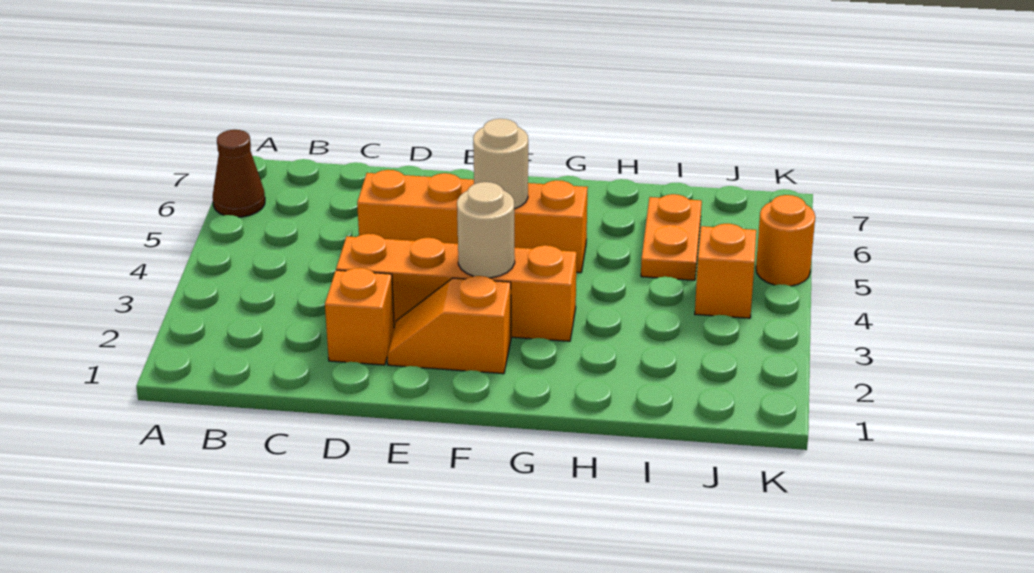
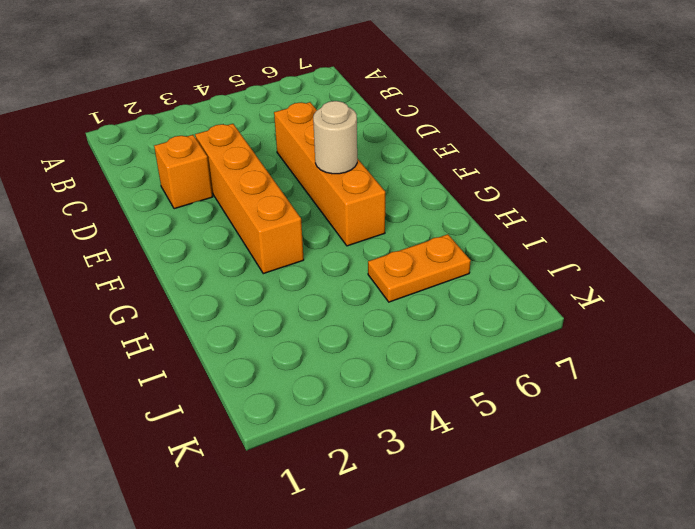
none -> brown cone A6 level 1
none -> orange slope E2:F2 level 1 top F

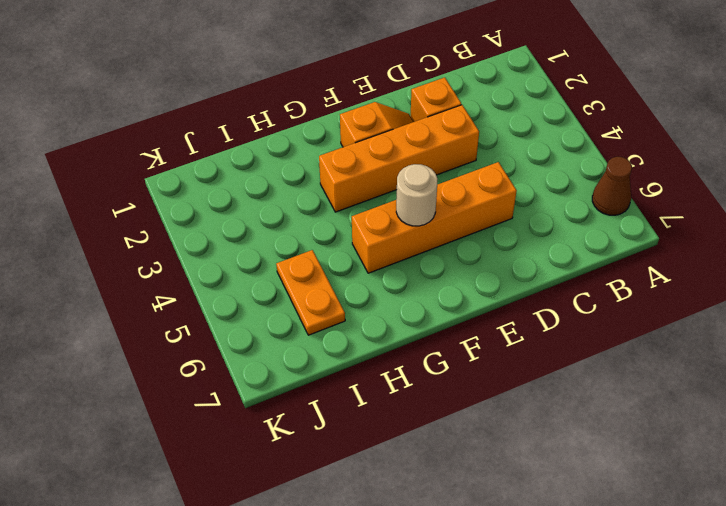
none -> orange brick J4 level 1
none -> orange round brick K5 level 1

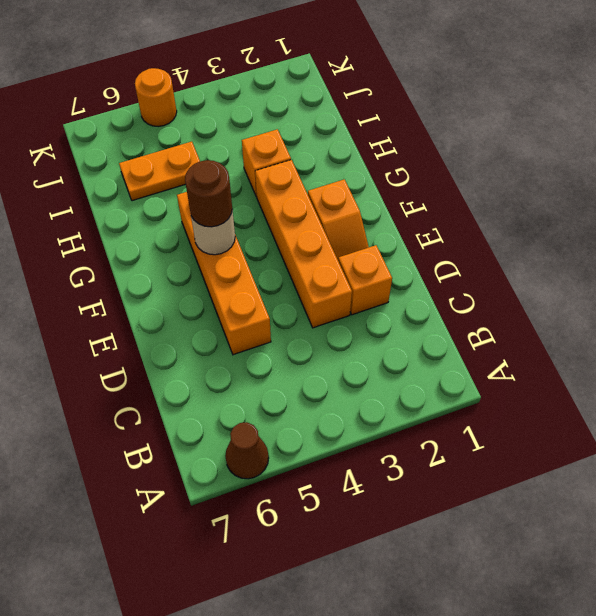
brown round brick F5 level 3 -> none
orange brick H3 level 1 -> orange brick J4 level 1
none -> tan round brick F3 level 2

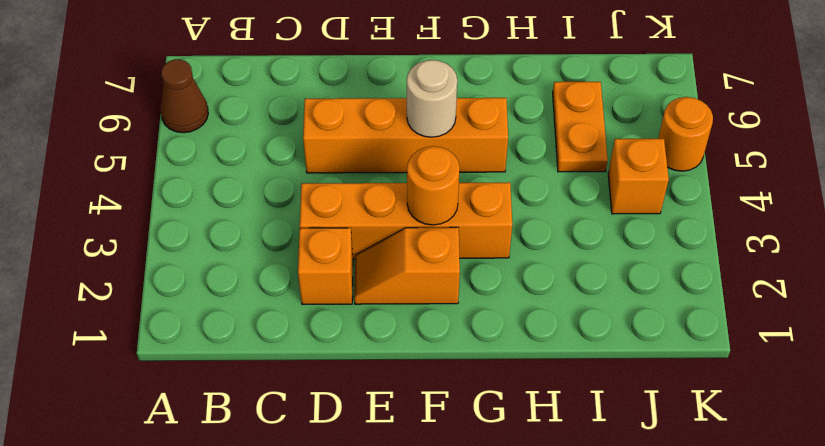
orange round brick F3 level 2 -> tan round brick F3 level 2

